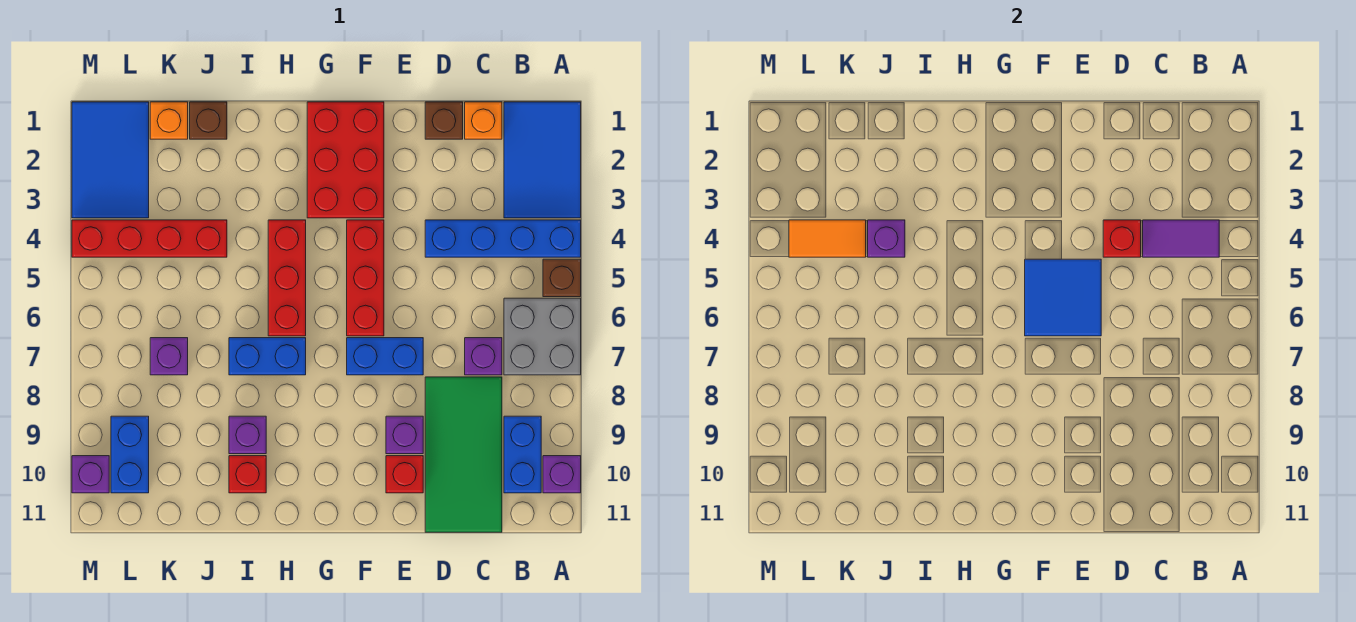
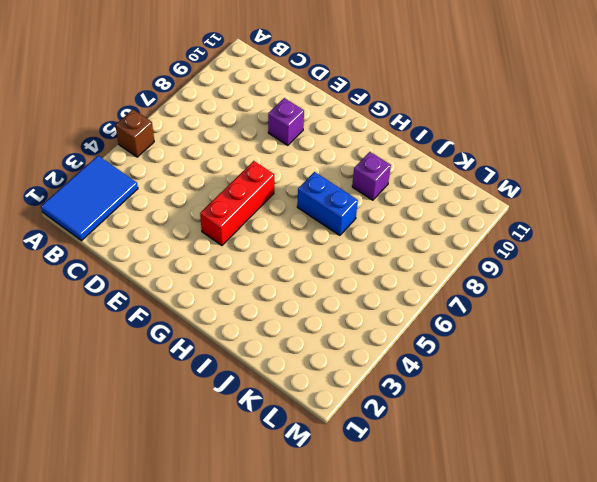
none -> blue brick A4:D4 level 1
none -> grey brick A6:B7 level 1
none -> purple brick A10 level 1
none -> blue brick B9:B10 level 1

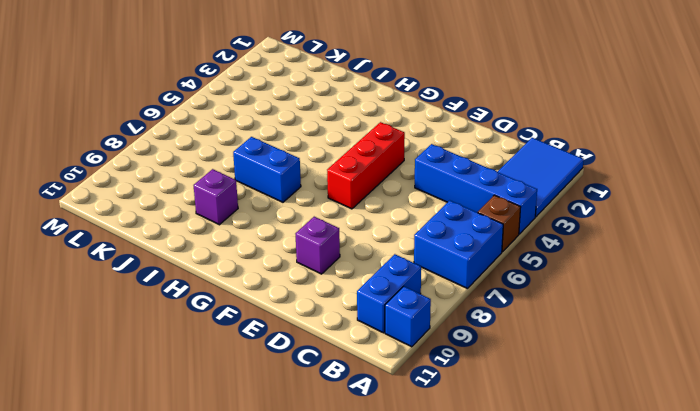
blue brick A6:B7 level 1 -> grey brick A6:B7 level 1
blue brick A10 level 1 -> purple brick A10 level 1
none -> orange brick C1 level 1
none -> purple brick C7 level 1
none -> green tile C8:D11 level 1
none -> brown brick D1 level 1

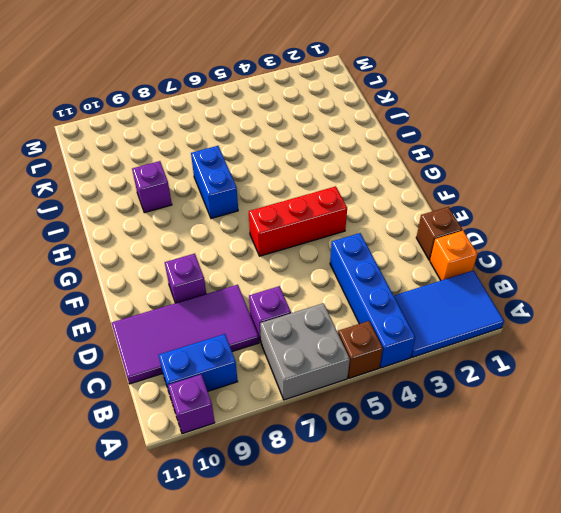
purple tile C8:D11 level 1 -> green tile C8:D11 level 1
none -> blue brick E7:F7 level 1
none -> red brick E10 level 1
none -> red brick F1:G3 level 1
none -> red brick H4:H6 level 1

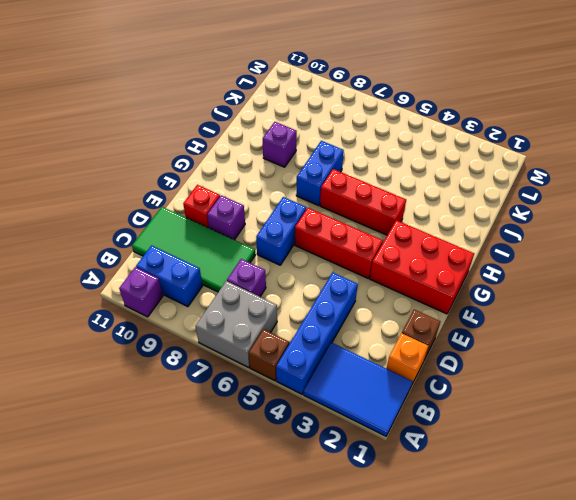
none -> red brick I10 level 1
none -> brown brick J1 level 1
none -> red brick J4:M4 level 1
none -> orange brick K1 level 1

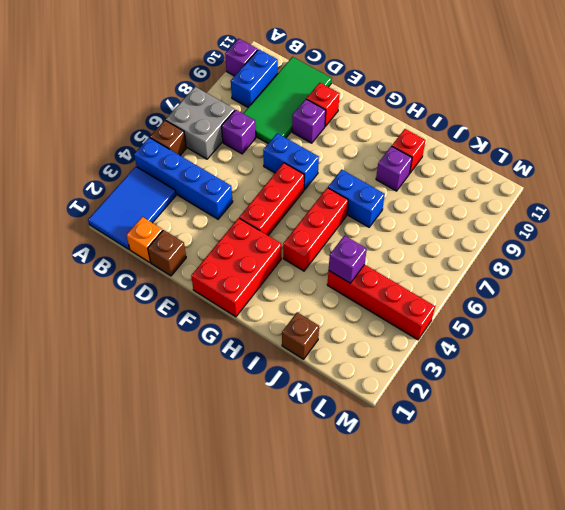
none -> orange brick K1 level 1
none -> purple brick K7 level 1
none -> blue tile L1:M3 level 1
none -> blue brick L9:L10 level 1

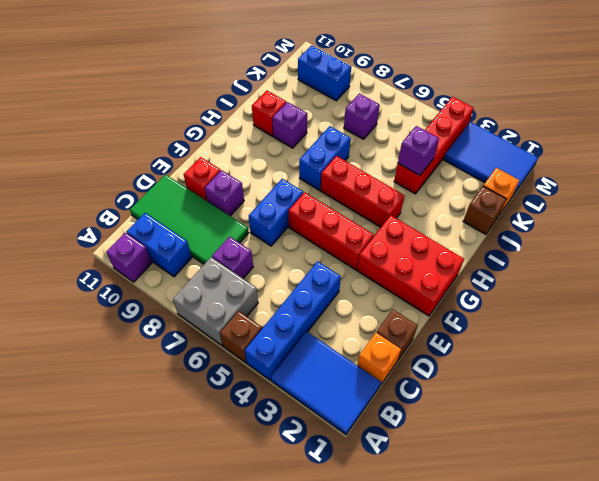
none -> purple brick M10 level 1
none -> purple tile B4:C4 level 2
none -> red brick D4 level 2
none -> blue tile E5:F6 level 2

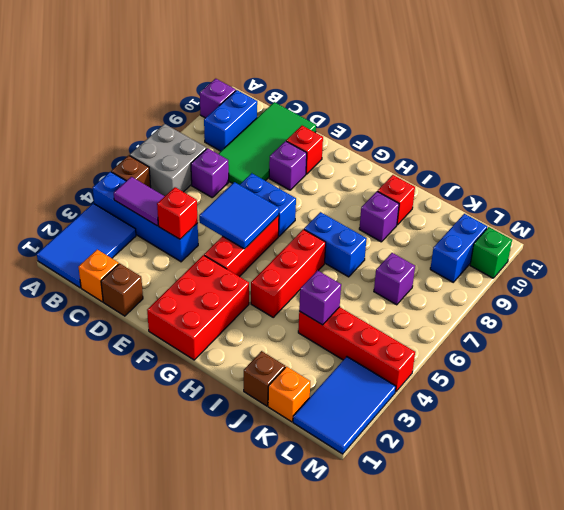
green brick M10 level 1 -> purple brick M10 level 1
none -> orange tile K4:L4 level 2

